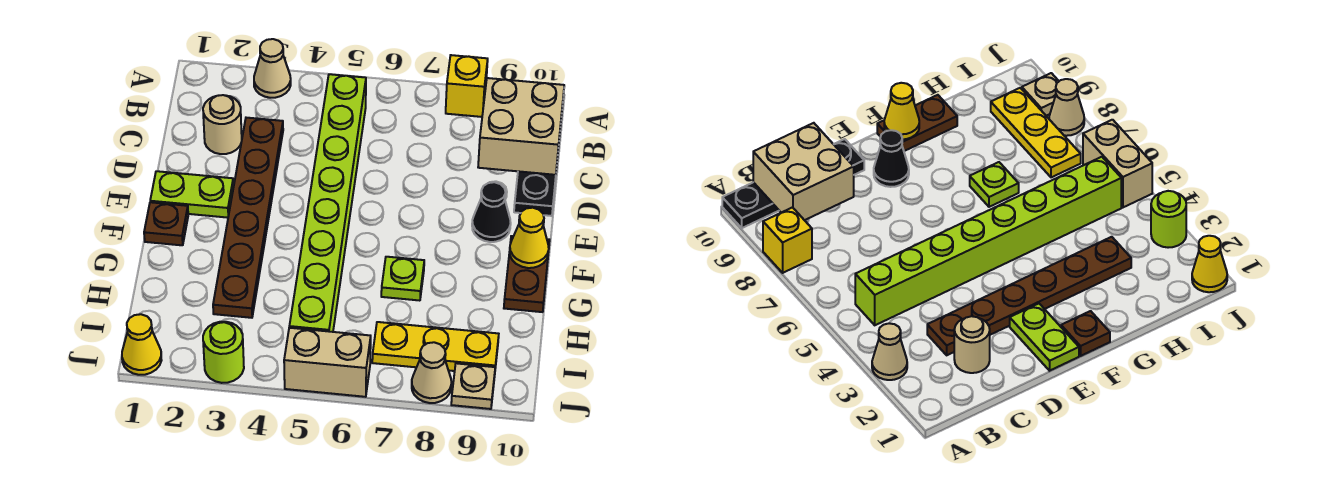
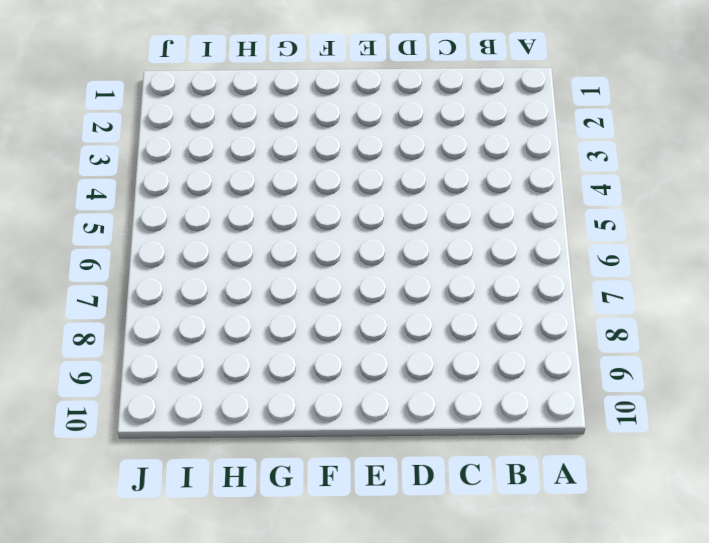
none -> tan cone A3 level 1
none -> yellow brick A8 level 1
none -> black plate A10:D10 level 1

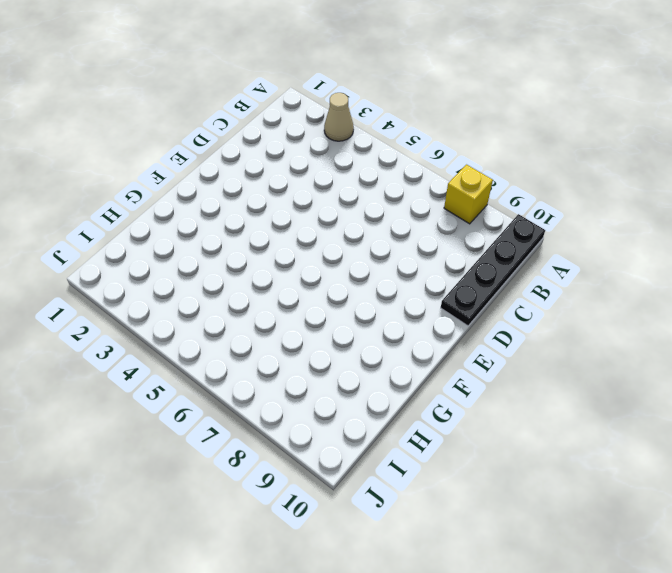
none -> lime brick B5:I5 level 1
none -> tan round brick C2 level 1
none -> brown plate C3:H3 level 1

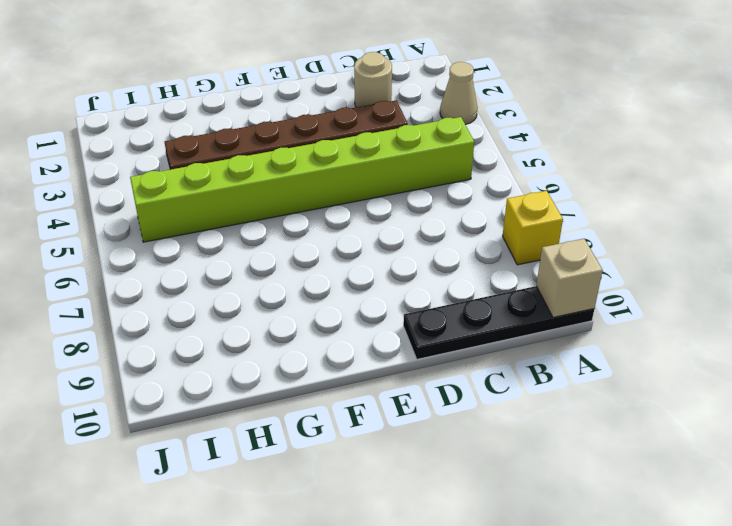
tan brick A10 level 2 -> none
none -> lime plate E1:E2 level 1
none -> black cone E9 level 1
none -> brown plate F1 level 1

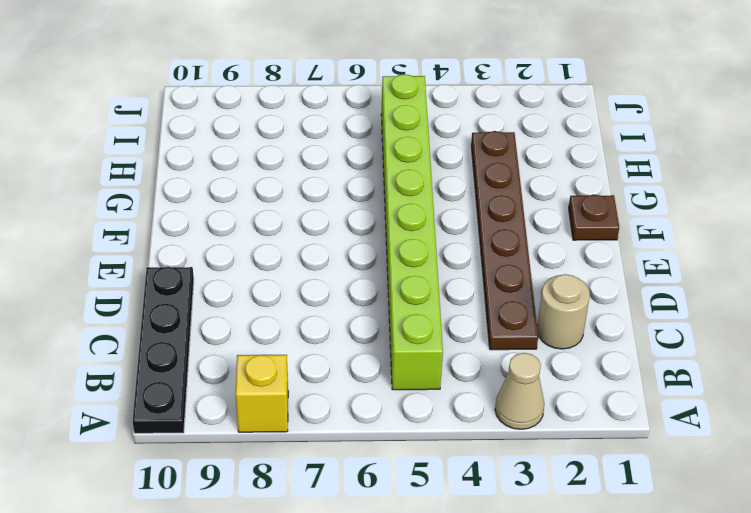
none -> lime plate E1:E2 level 1
none -> black cone E9 level 1
none -> brown plate F10:G10 level 1

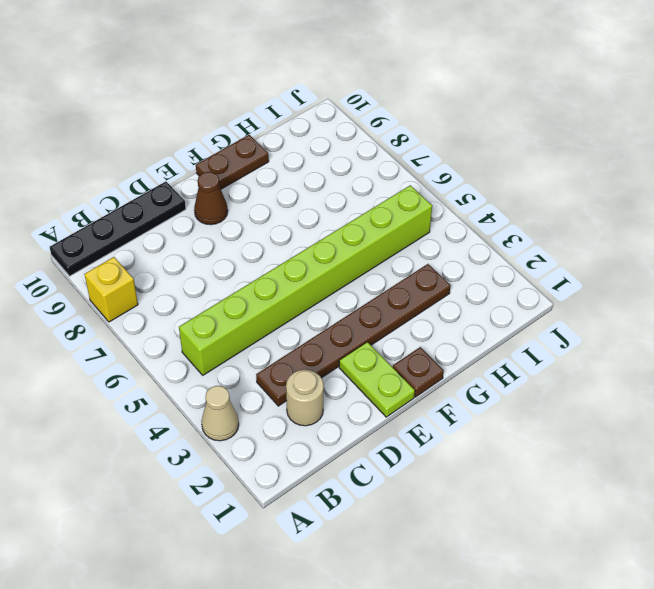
brown cone E9 level 1 -> black cone E9 level 1
none -> lime plate G7 level 1
none -> yellow plate I7:I9 level 1
none -> yellow cone J1 level 1

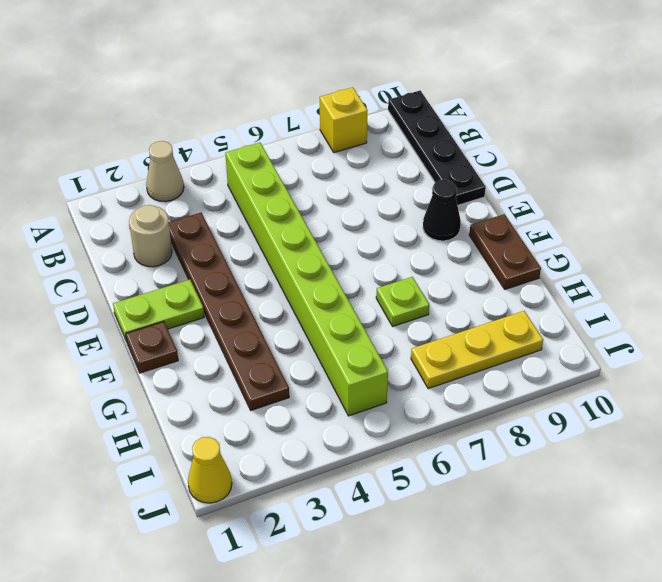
none -> lime round brick J3 level 1
none -> tan brick J5:J6 level 1
none -> tan cone J8 level 1

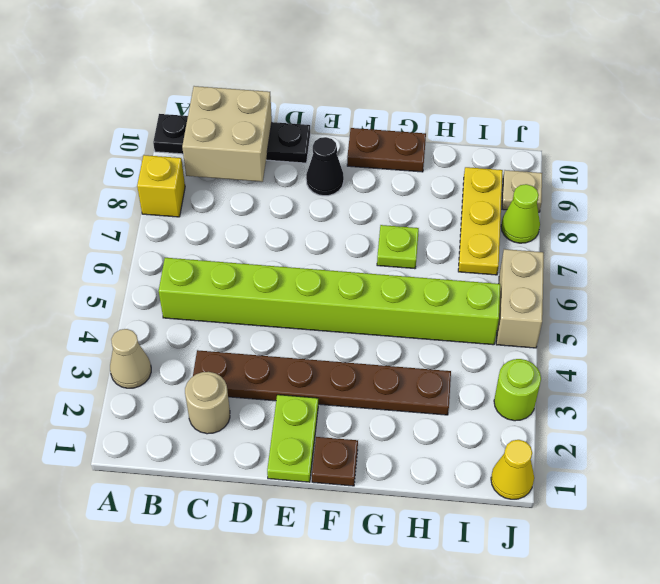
lime cone J8 level 1 -> tan cone J8 level 1
none -> yellow cone F10 level 2

